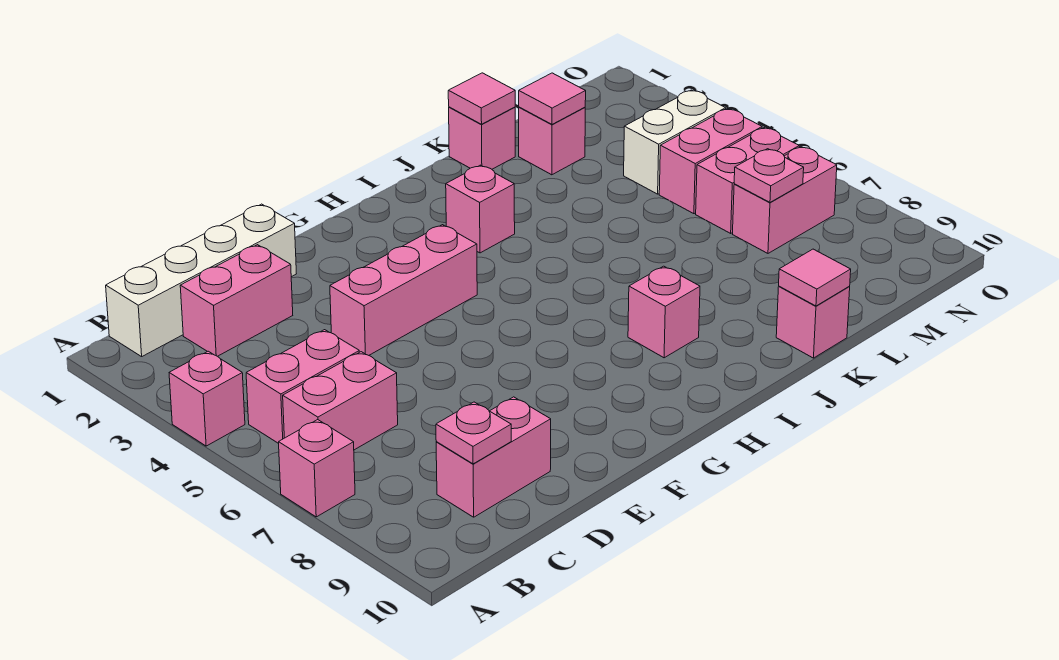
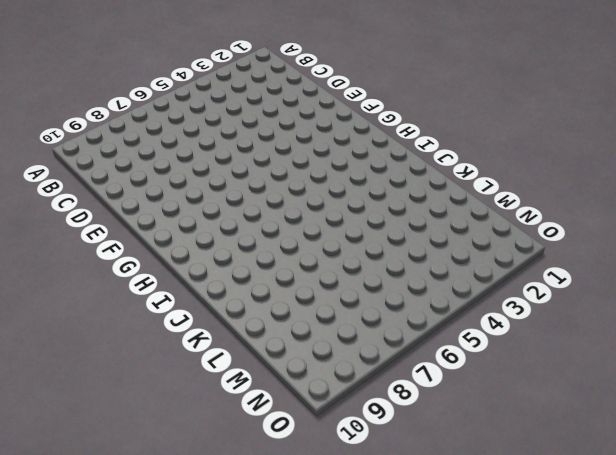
none -> pink brick A4 level 1
none -> pink brick A7 level 1
none -> white brick B1:E1 level 1

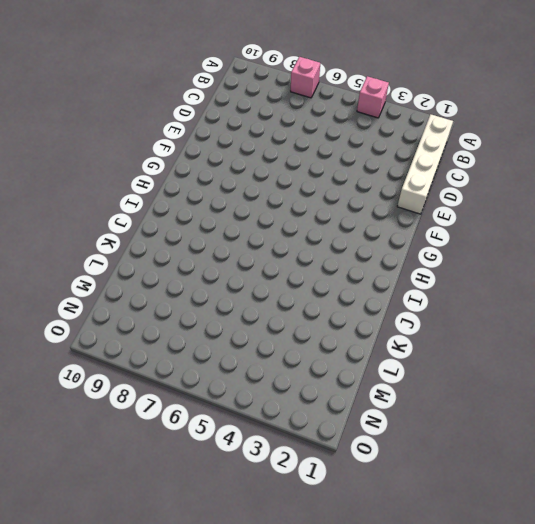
none -> pink brick B5:C5 level 1
none -> pink brick B6:C6 level 1
none -> pink brick C2:D2 level 1

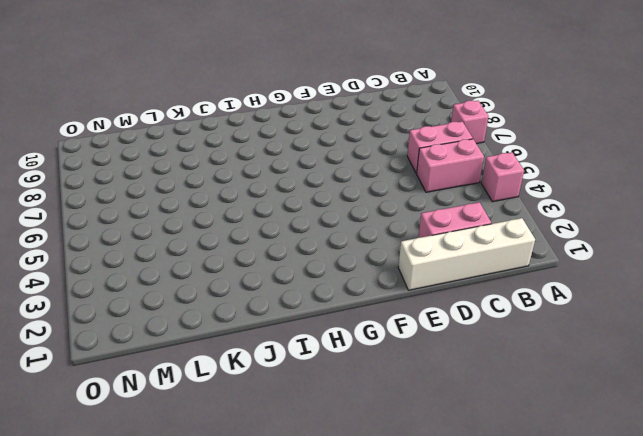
none -> pink brick C9:D9 level 1
none -> pink brick E4:G4 level 1
none -> pink brick I3 level 1

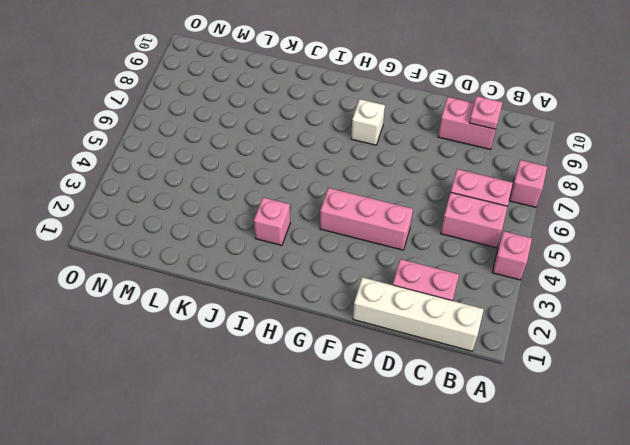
white brick G8 level 1 -> none
none -> pink brick I8 level 1
none -> pink brick K1 level 1
none -> pink brick K10 level 1

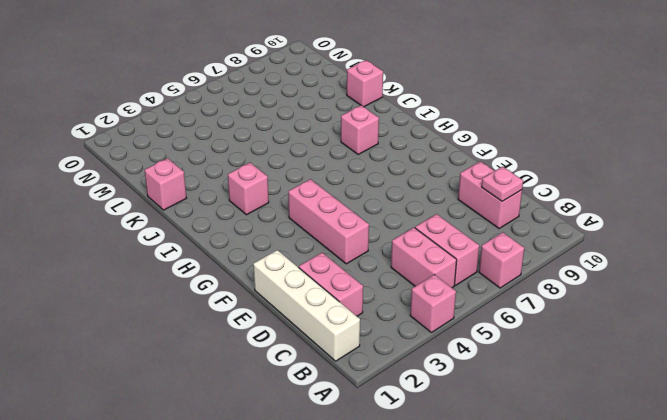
none -> pink brick L2 level 1
none -> white brick M4:N4 level 1
none -> pink brick M5:N5 level 1

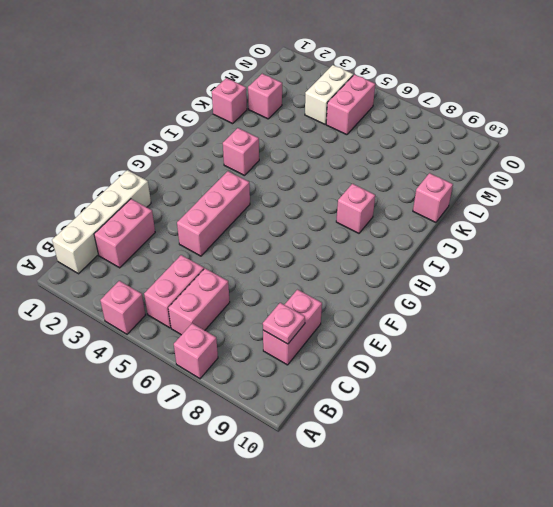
none -> pink brick M6:N6 level 1
none -> pink brick M7:N7 level 1
none -> pink tile K1 level 2

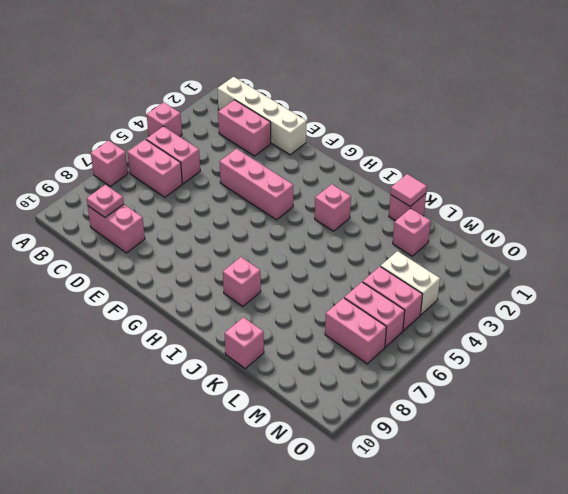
none -> pink tile K10 level 2
none -> pink tile L2 level 2
none -> pink plate M7 level 2

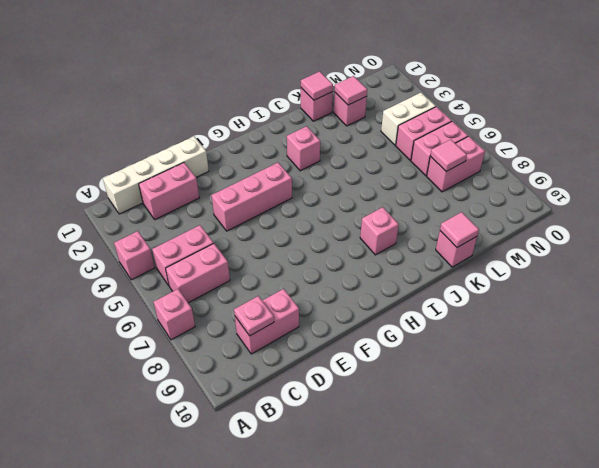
pink tile M7 level 2 -> pink plate M7 level 2

